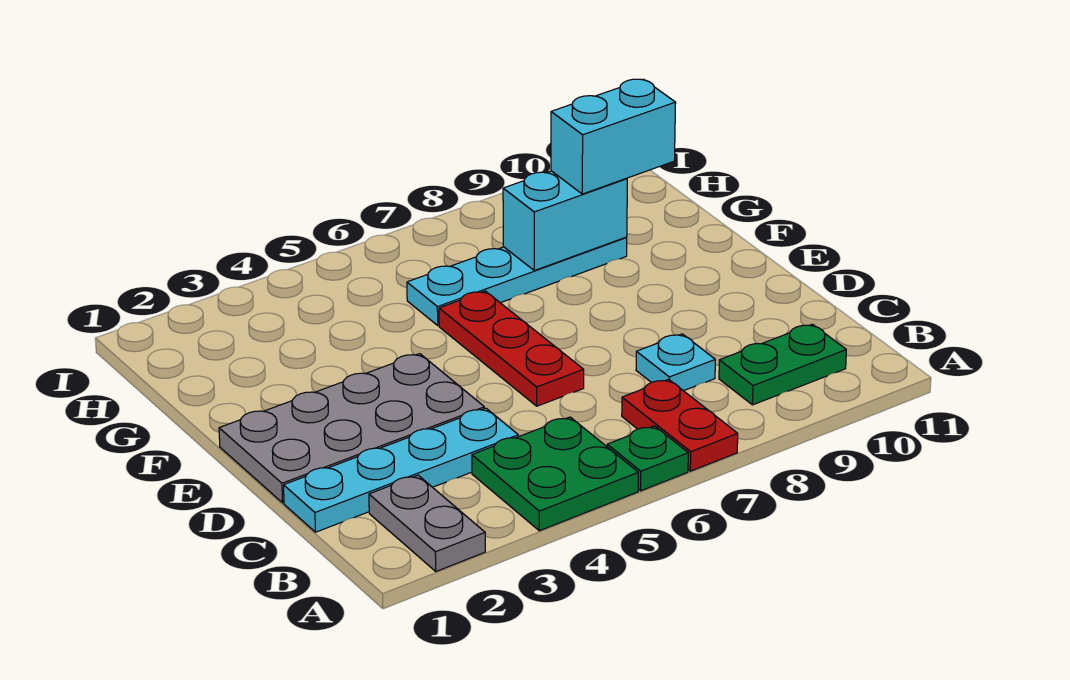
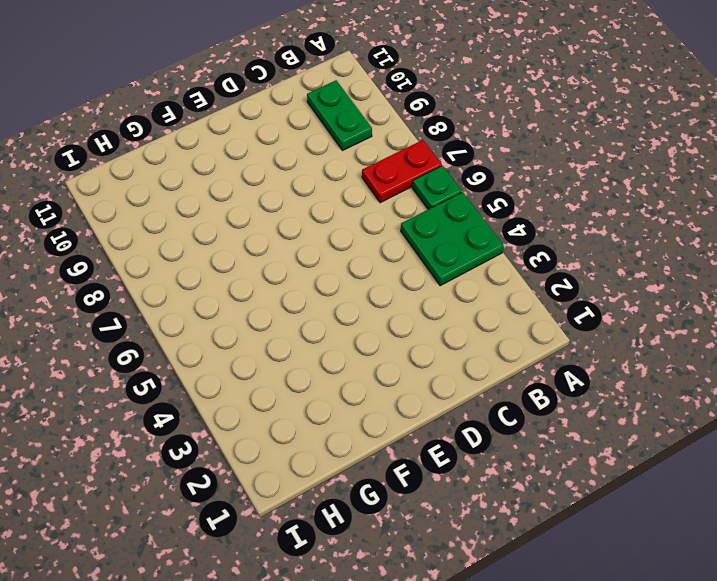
none -> grey plate A2:B2 level 1
none -> cyan plate C1:C4 level 1
none -> cyan plate C8 level 1

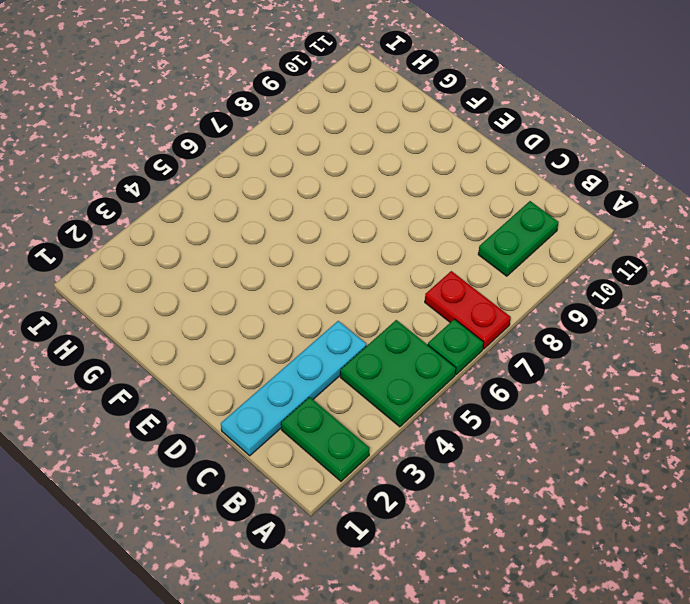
green plate A2:B2 level 1 -> grey plate A2:B2 level 1
none -> cyan plate C8 level 1
none -> grey plate D1:E4 level 1
none -> red plate D6:F6 level 1

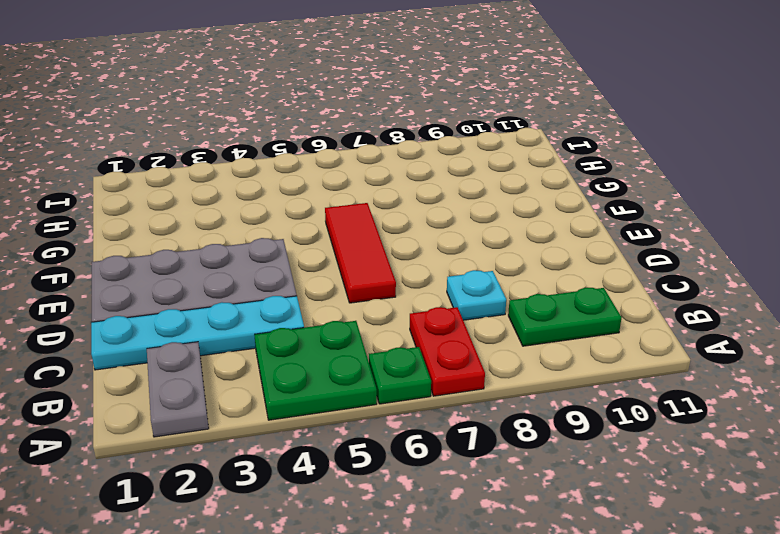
red tile D6:F6 level 1 -> red plate D6:F6 level 1
none -> cyan plate G6:G9 level 1
none -> cyan brick G8:G9 level 2
none -> cyan brick G9:G10 level 3

